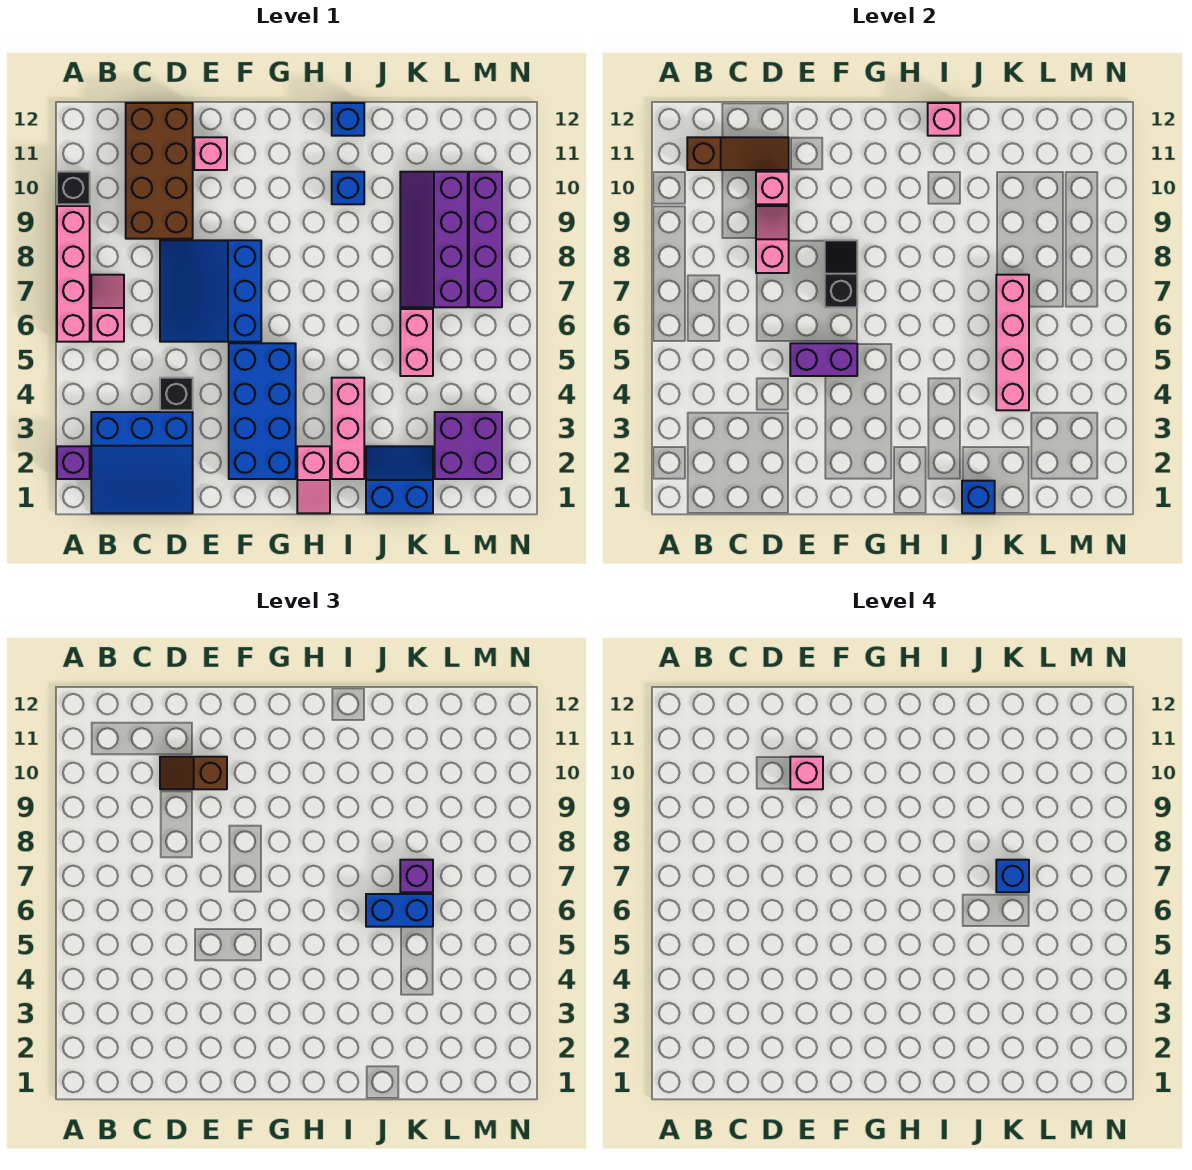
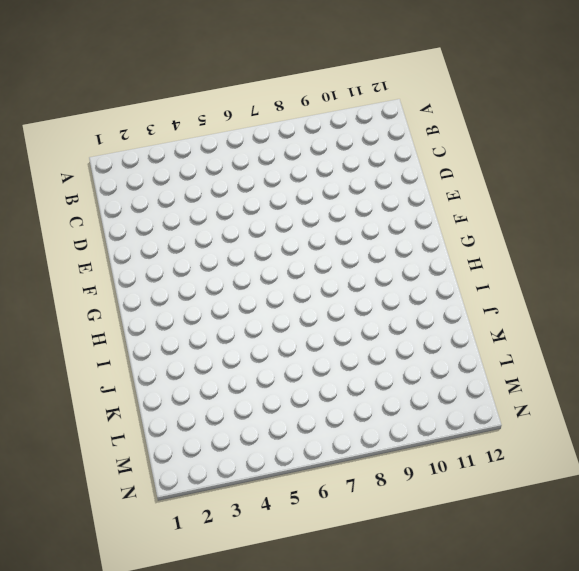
none -> purple brick A2 level 1
none -> pink brick A6:A9 level 1
none -> black brick A10 level 1
none -> blue slope B1:D3 level 1 top 3

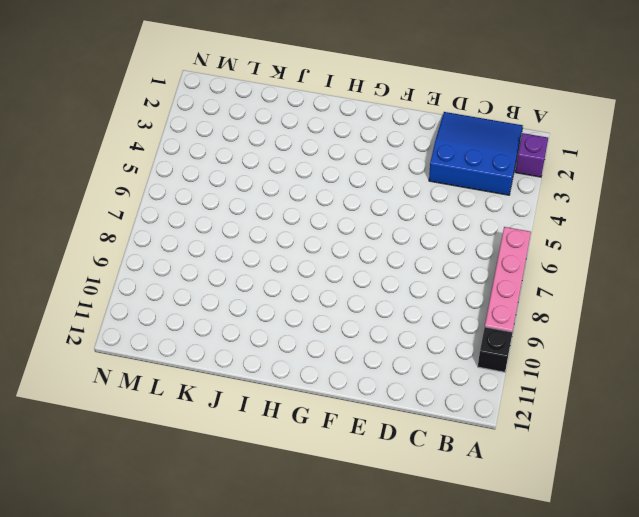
none -> pink slope B6:B7 level 1 top 6
none -> brown brick C9:D12 level 1
none -> black brick D4 level 1
none -> blue slope D6:F8 level 1 top F

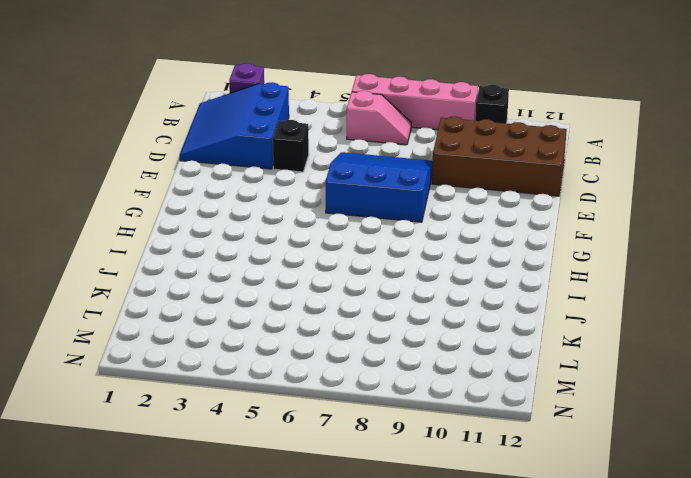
none -> pink brick E11 level 1
none -> blue brick F2:G5 level 1
none -> pink slope H1:H2 level 1 top 2
none -> pink brick I2:I4 level 1

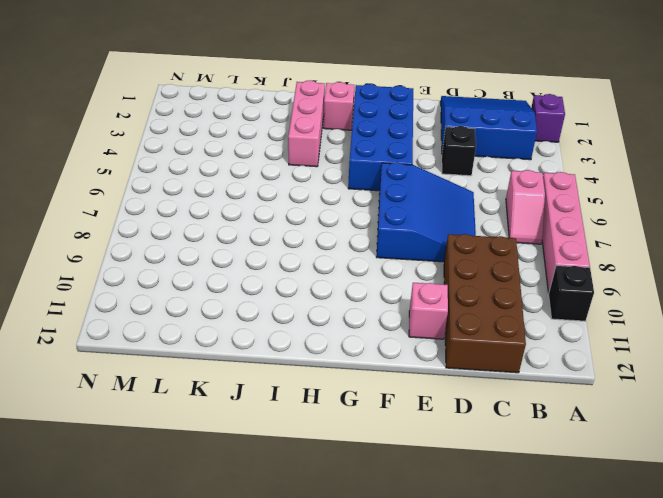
none -> blue brick I10 level 1
none -> blue brick I12 level 1
none -> blue slope J1:K2 level 1 top 1
none -> pink brick K5:K6 level 1

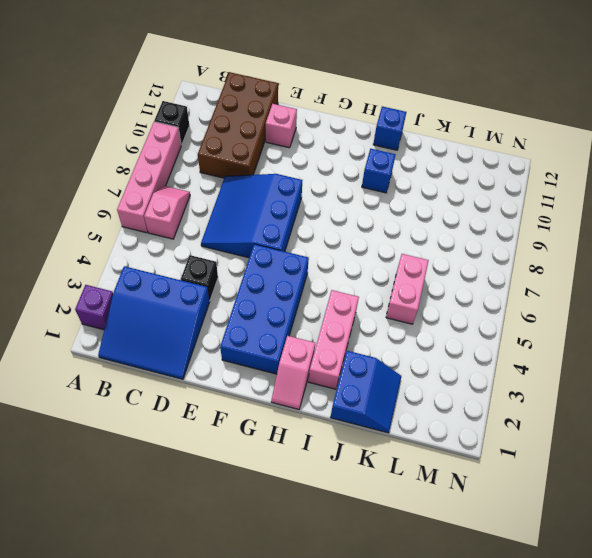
blue slope J1:K2 level 1 top J -> blue slope J1:K2 level 1 top 1
none -> purple slope K7:L10 level 1 top L
none -> purple brick L2:M3 level 1
none -> purple brick M7:M10 level 1
none -> brown slope B11:D11 level 2 top B

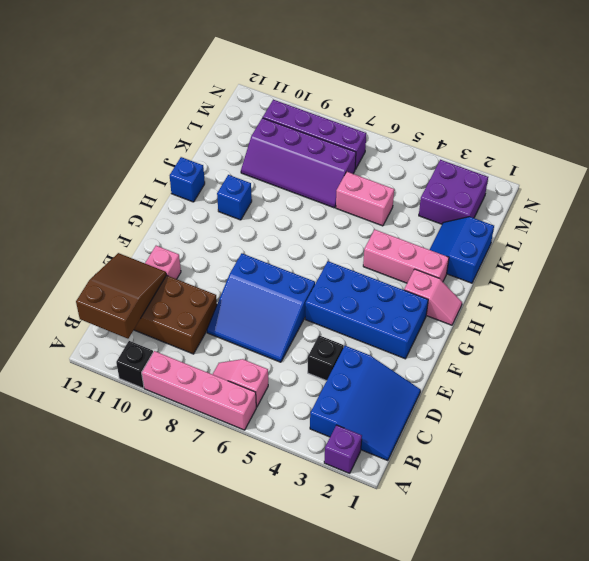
brown slope B11:D12 level 2 top B -> brown slope B11:D11 level 2 top B
none -> pink slope D8:D9 level 2 top 8
none -> pink brick D10 level 2
none -> purple brick E5:F5 level 2
none -> black slope F7:F8 level 2 top 7

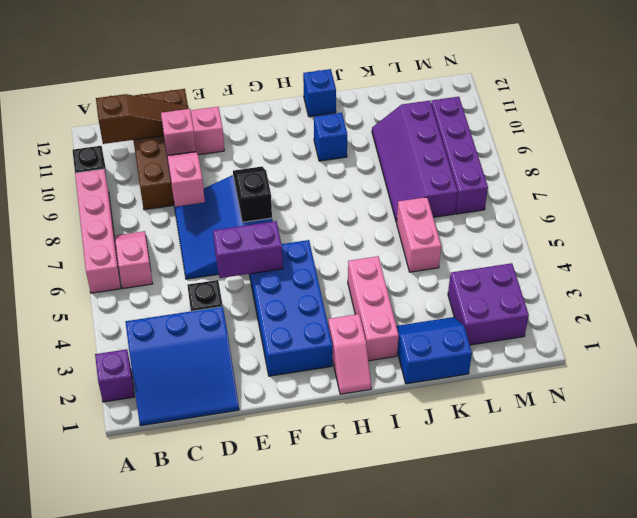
none -> pink brick I12 level 2
none -> blue brick J1 level 2
none -> pink brick K4:K7 level 2
none -> brown slope D10:E10 level 3 top E

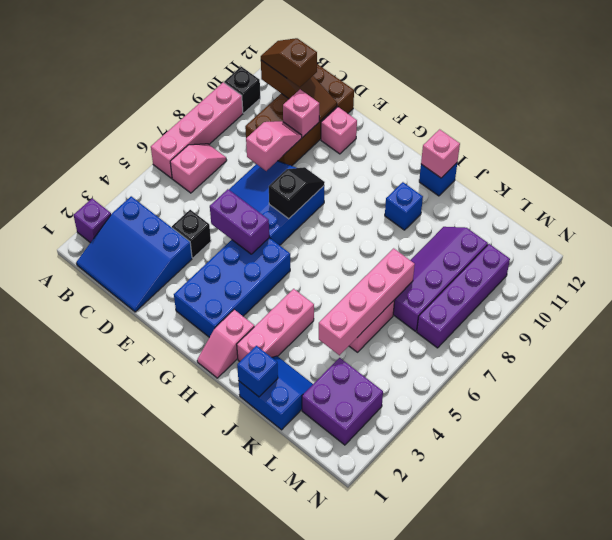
brown slope B11:C11 level 3 top C -> brown slope D10:E10 level 3 top E
none -> blue brick J6:K6 level 3
none -> purple brick K7 level 3
none -> pink brick E10 level 4
none -> blue brick K7 level 4

